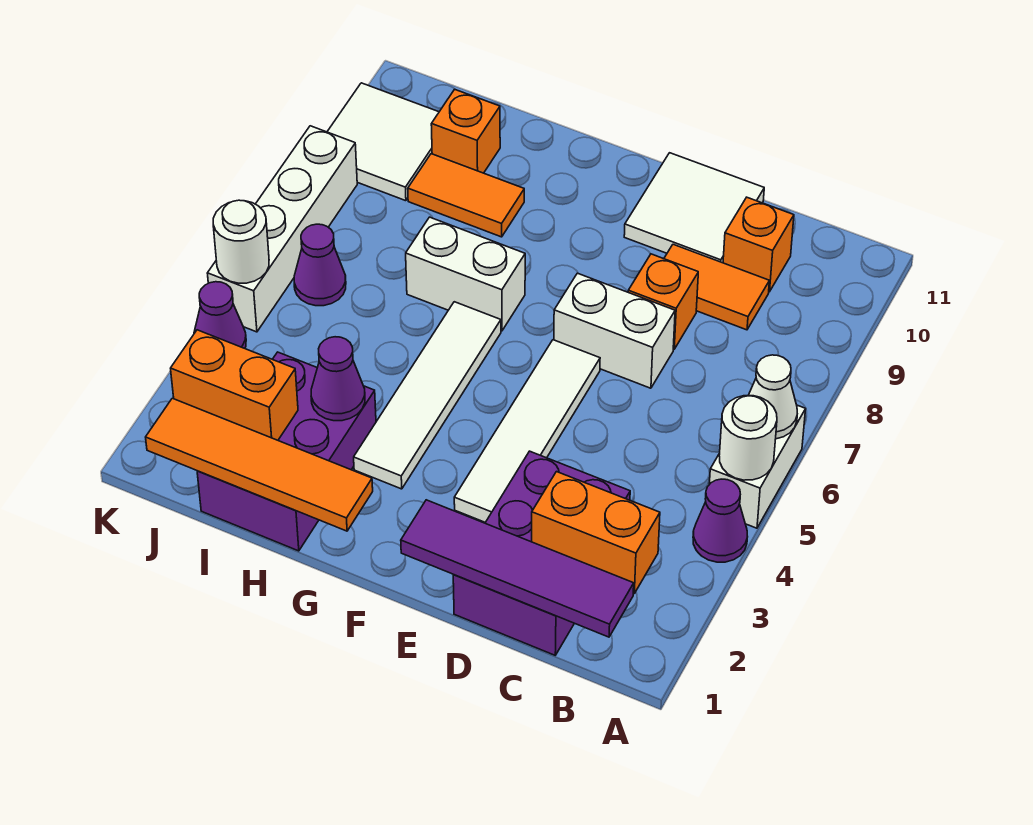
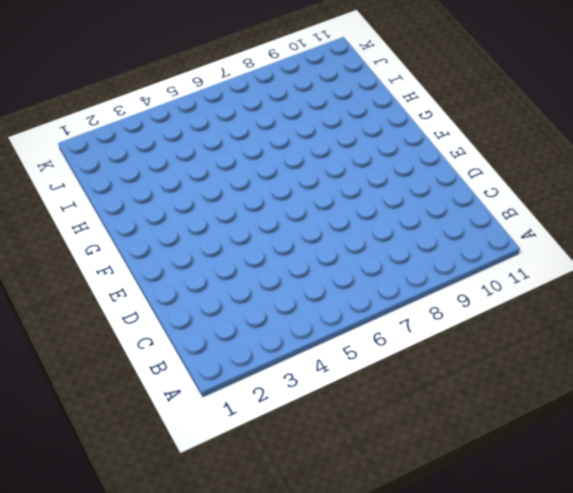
none -> purple cone A4 level 1
none -> white brick A5:A6 level 1
none -> purple brick C1:D3 level 1

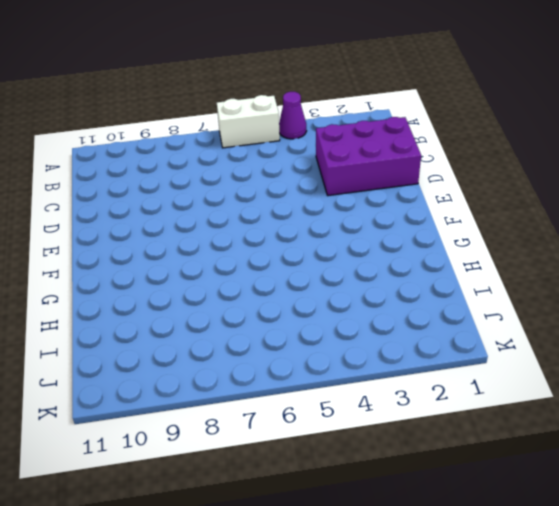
none -> orange tile C9:D9 level 1
none -> orange brick C10 level 1
none -> white brick D7:E7 level 1

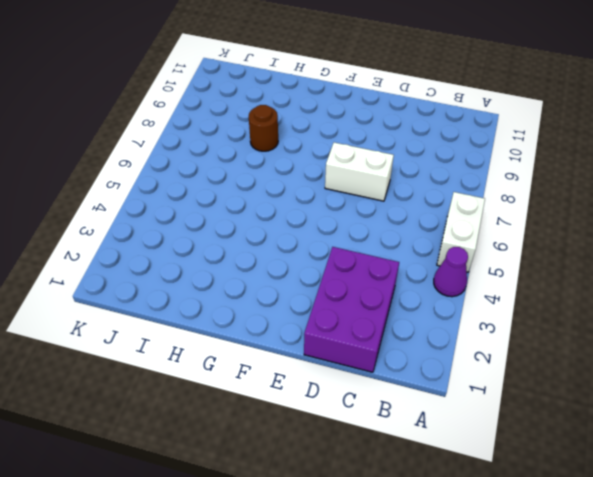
brown round brick H8 level 1 -> none
none -> orange tile C9:D9 level 1
none -> orange brick C10 level 1
none -> orange brick D8 level 1

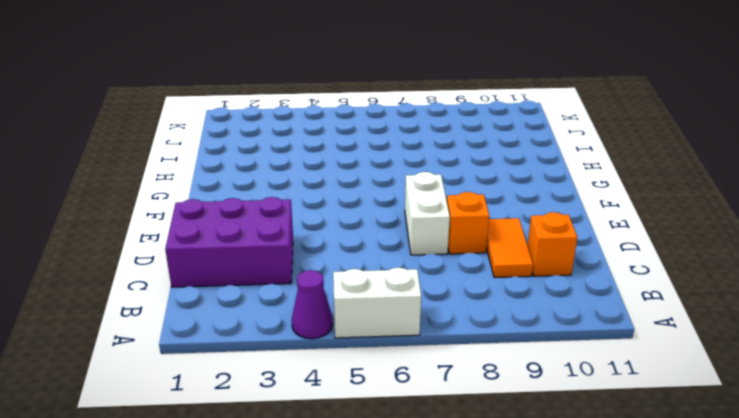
none -> white tile D10:E11 level 1
none -> white tile E3:E6 level 1
none -> white tile G3:G6 level 1

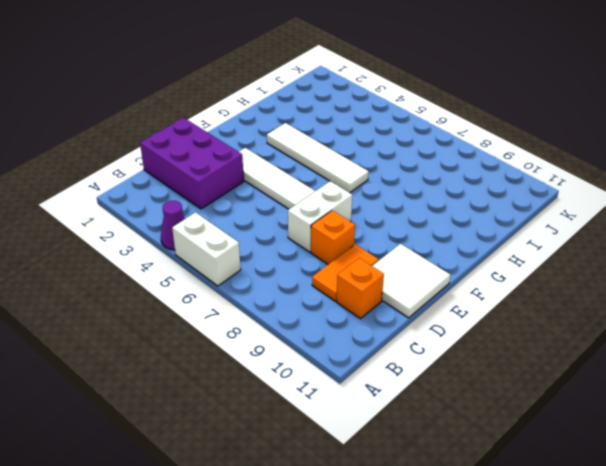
none -> white brick G7:H7 level 1
none -> purple brick H1:I3 level 1
none -> orange tile H9:I9 level 1

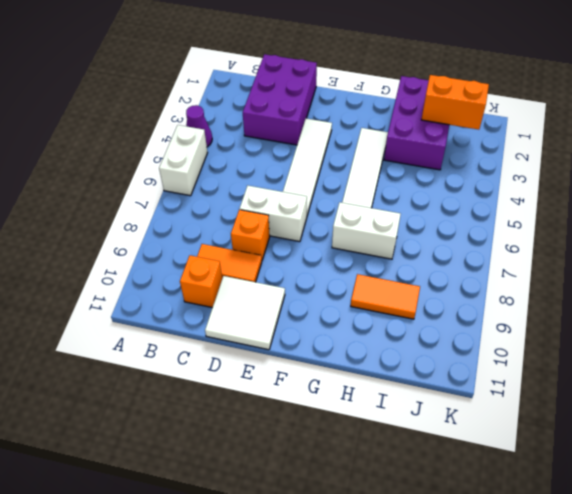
none -> orange brick I10 level 1
none -> purple cone J6 level 1
none -> white tile J9:K10 level 1

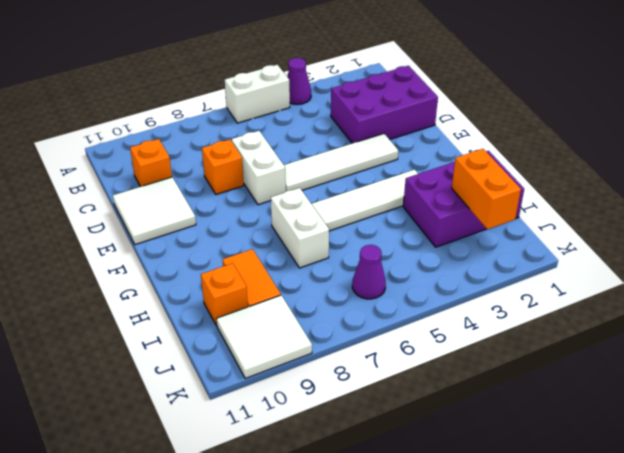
none -> orange tile C9:D9 level 1
none -> purple cone K4 level 1
none -> white brick K5:K8 level 1

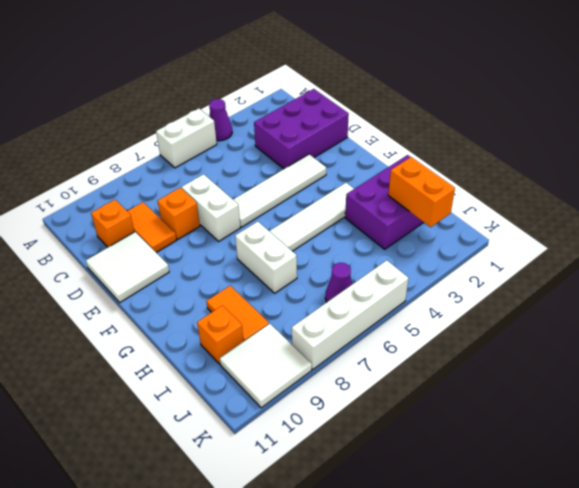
none -> purple cone K4 level 1
none -> white round brick A5 level 2
none -> white cone A6 level 2

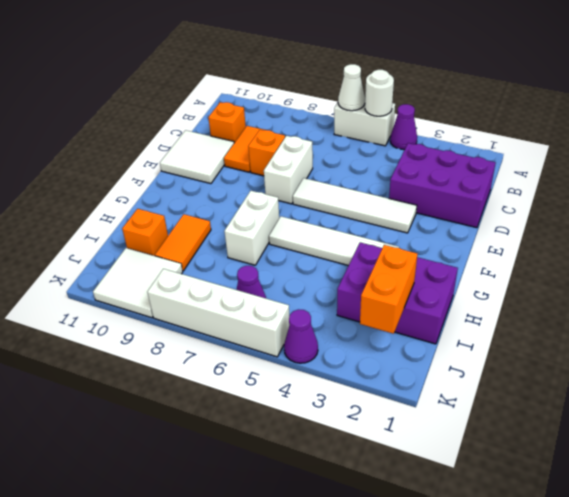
none -> purple tile B1:E1 level 2
none -> orange brick B2:C2 level 2
none -> orange tile G1:J1 level 2

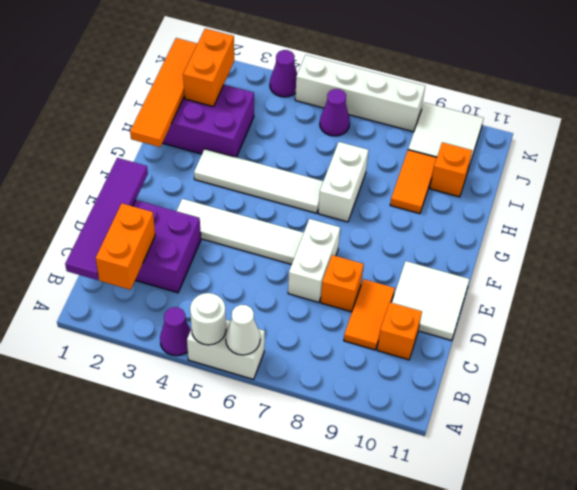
none -> purple cone H3 level 2
none -> white round brick K5 level 2

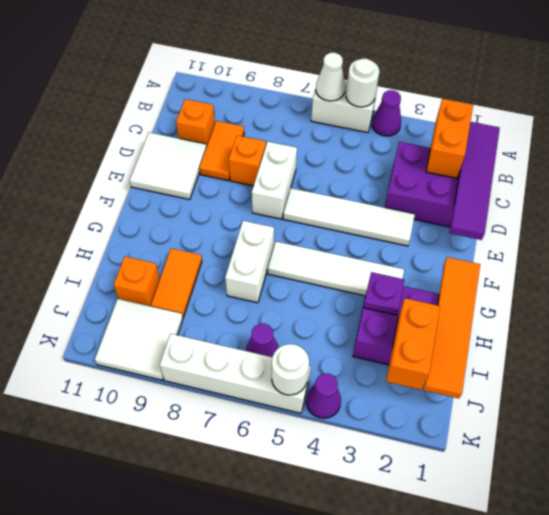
purple plate H3 level 2 -> purple cone H3 level 2

